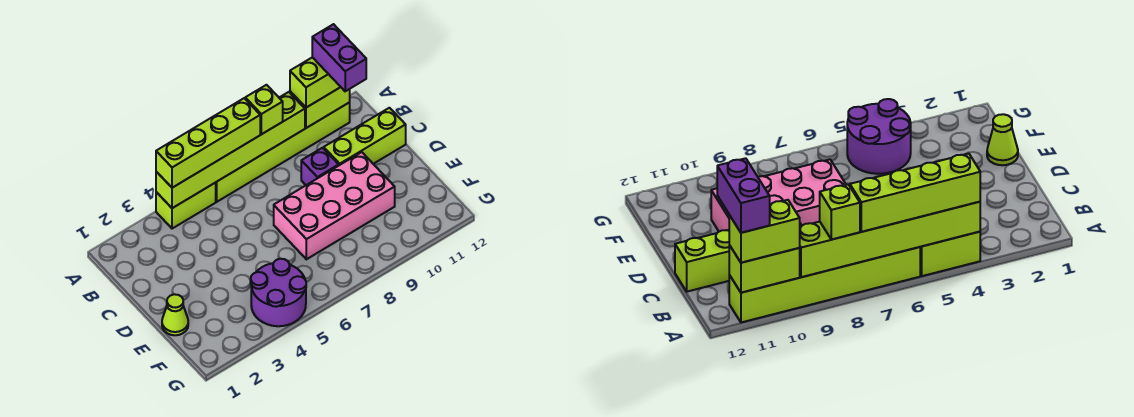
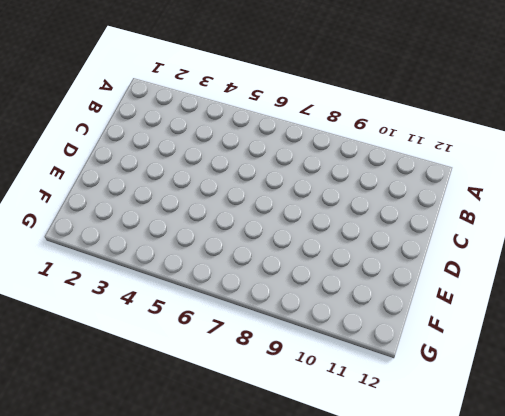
none -> lime brick A4:A5 level 1
none -> lime brick A6:A11 level 1
none -> purple brick C9 level 1

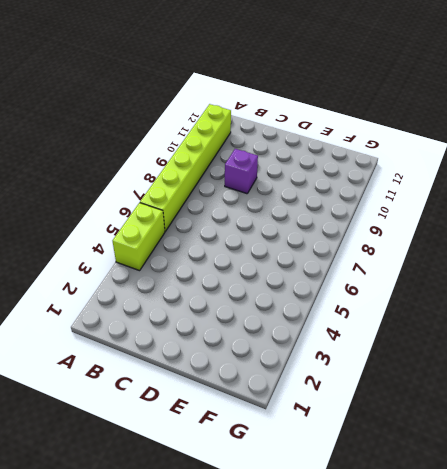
none -> lime brick C10:C12 level 1
none -> pink brick D7:E10 level 1
none -> lime cone E1 level 1

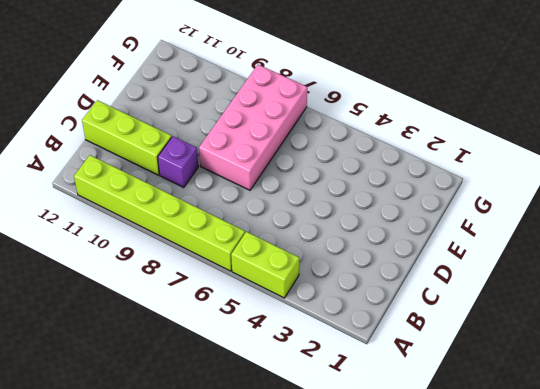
pink brick D7:G8 level 1 -> pink brick D7:E10 level 1
none -> lime cone E1 level 1
none -> purple round brick F4:G5 level 1
none -> lime brick A4:A9 level 2

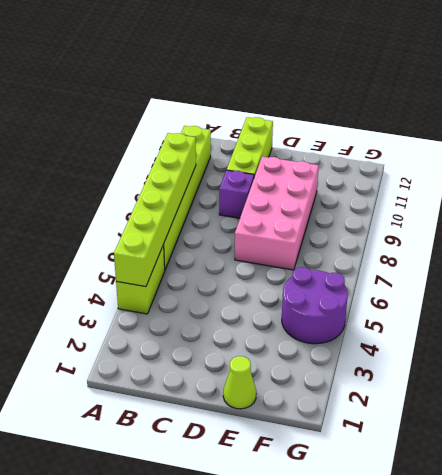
none -> lime brick A10:A11 level 2
none -> lime brick A4:A7 level 3
none -> lime brick A8 level 3

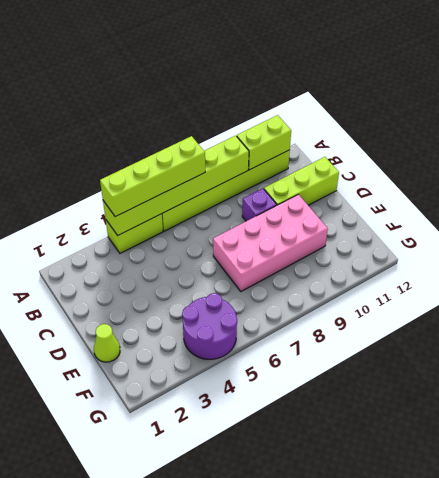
none -> lime brick A8 level 3
none -> lime brick A10:A11 level 3
none -> purple brick A11:B11 level 4

